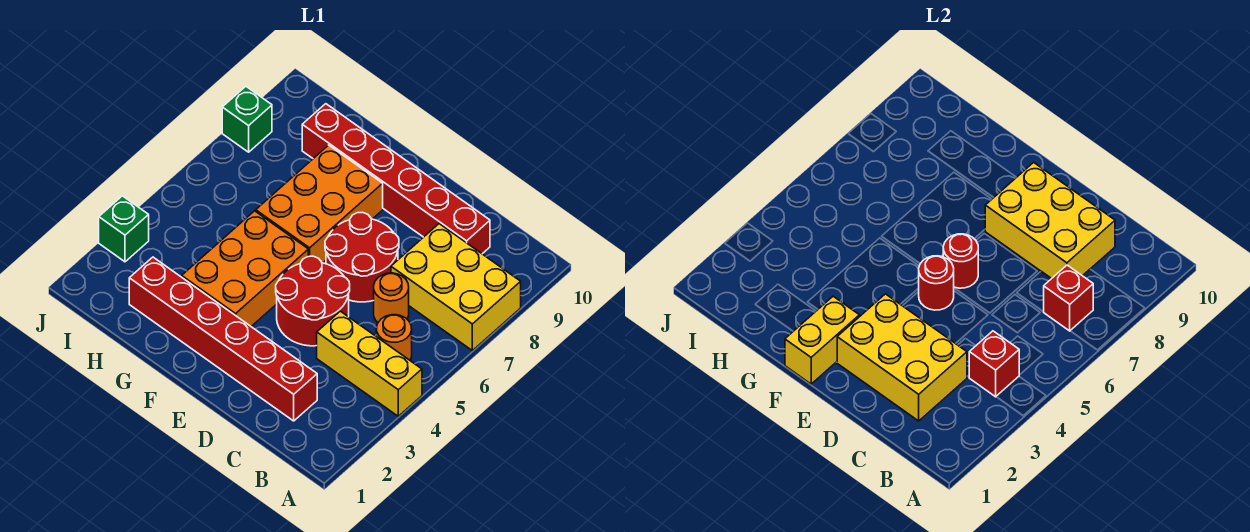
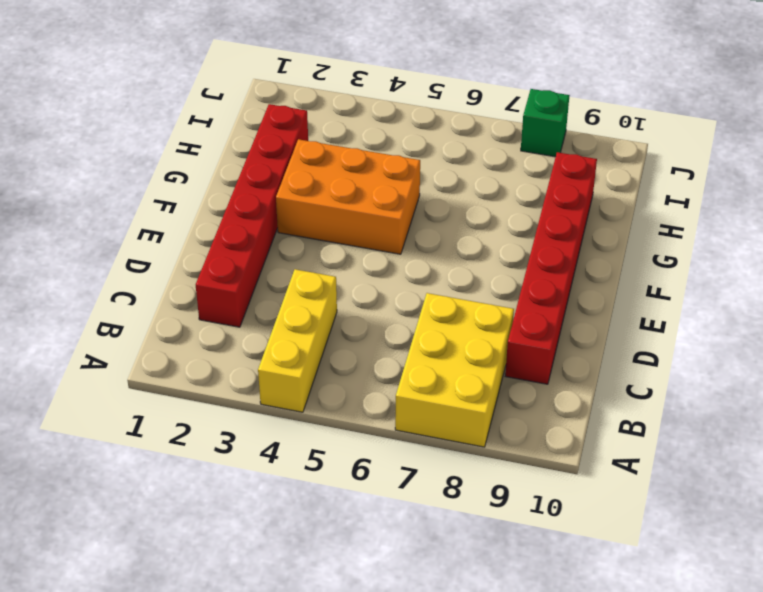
none -> orange round brick B5 level 1
none -> orange round brick C6 level 1
none -> red round brick D4:E5 level 1

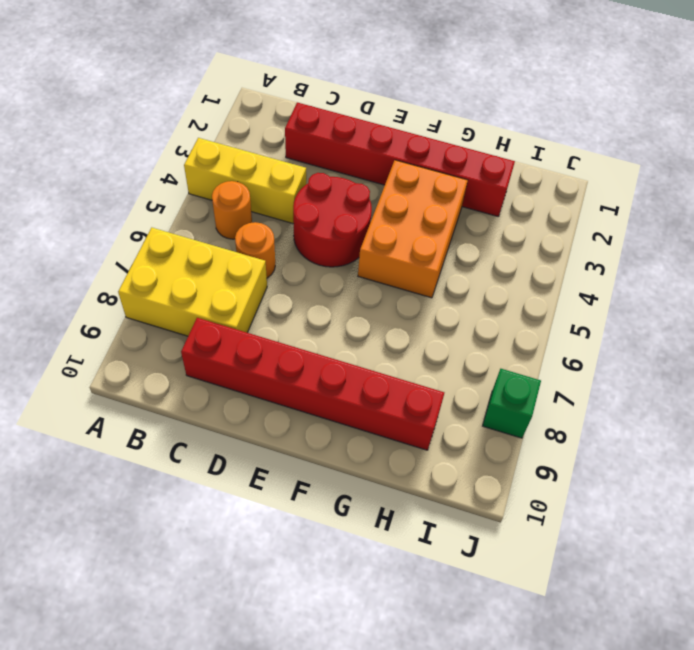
none -> red round brick D6:E7 level 1
none -> orange brick F6:G8 level 1
none -> green brick J3 level 1

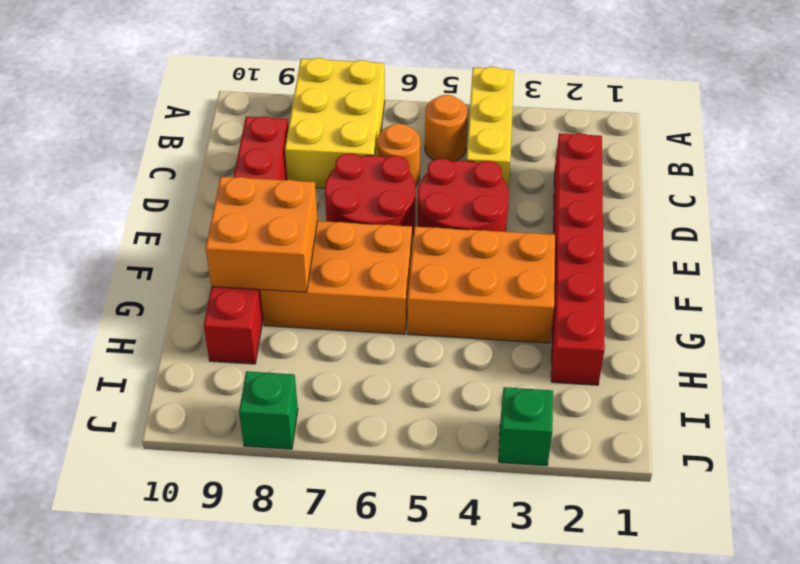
orange brick F8:G9 level 2 -> none
none -> red brick B4 level 2
none -> red brick B7 level 2
none -> yellow brick C2:E3 level 2

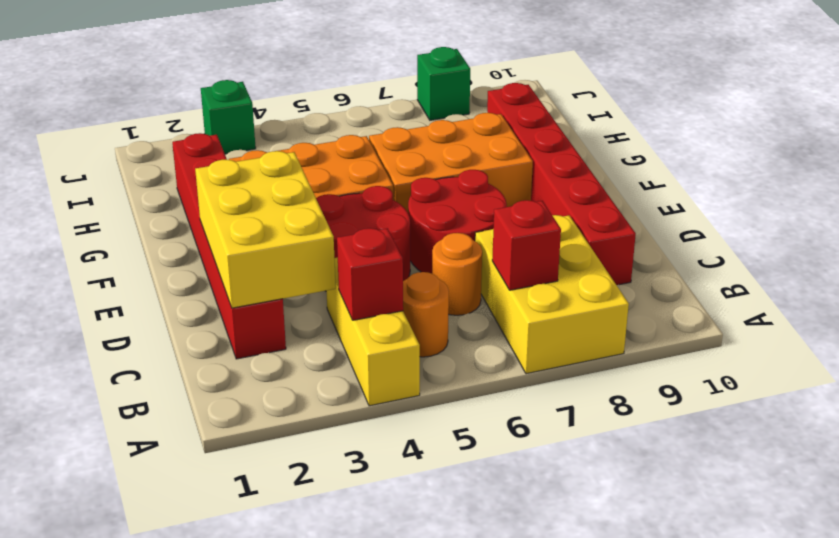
none -> yellow brick C8:E9 level 2
none -> red round brick E5 level 2
none -> red round brick E6 level 2

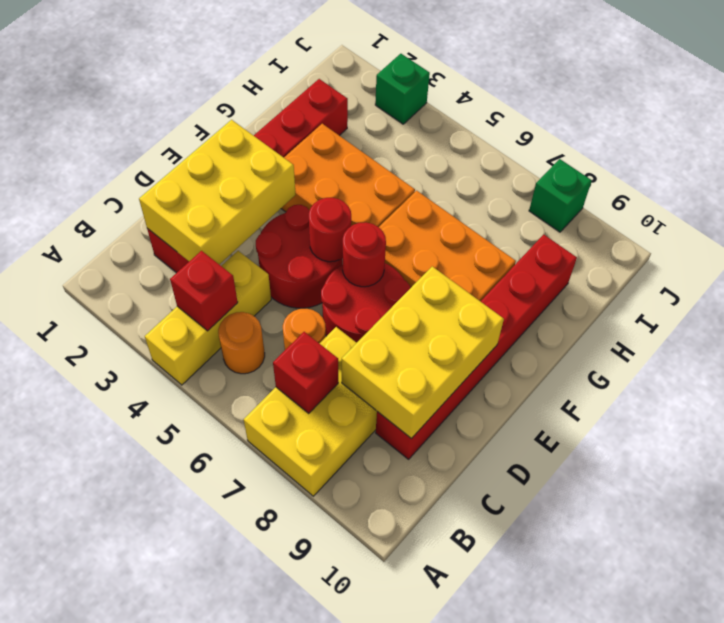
none -> yellow brick F1:F2 level 2

